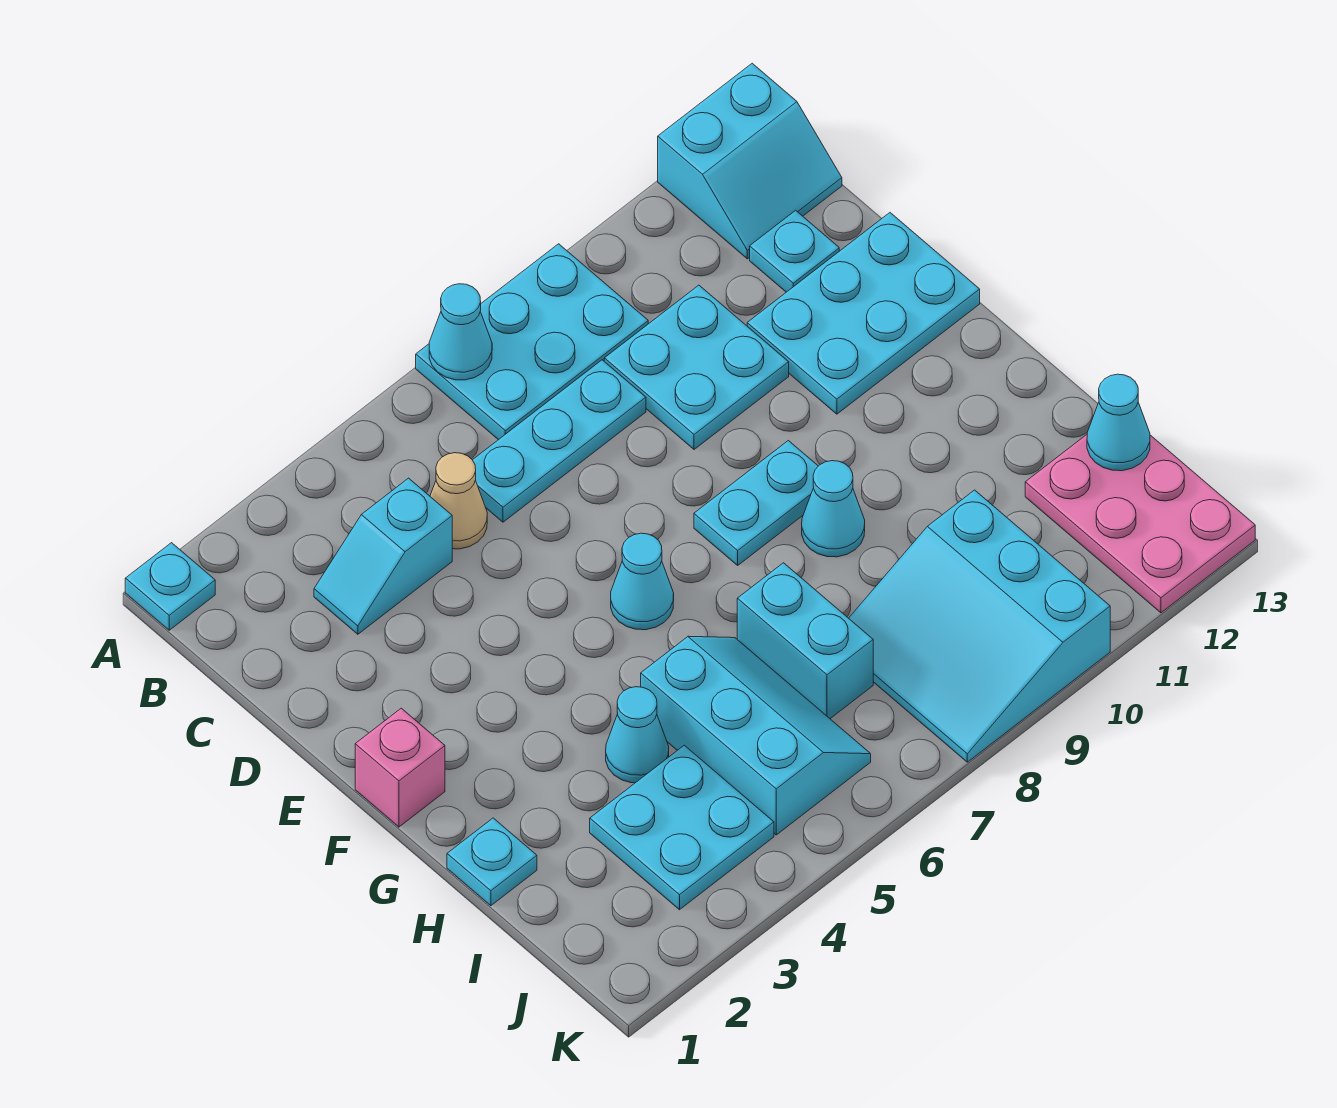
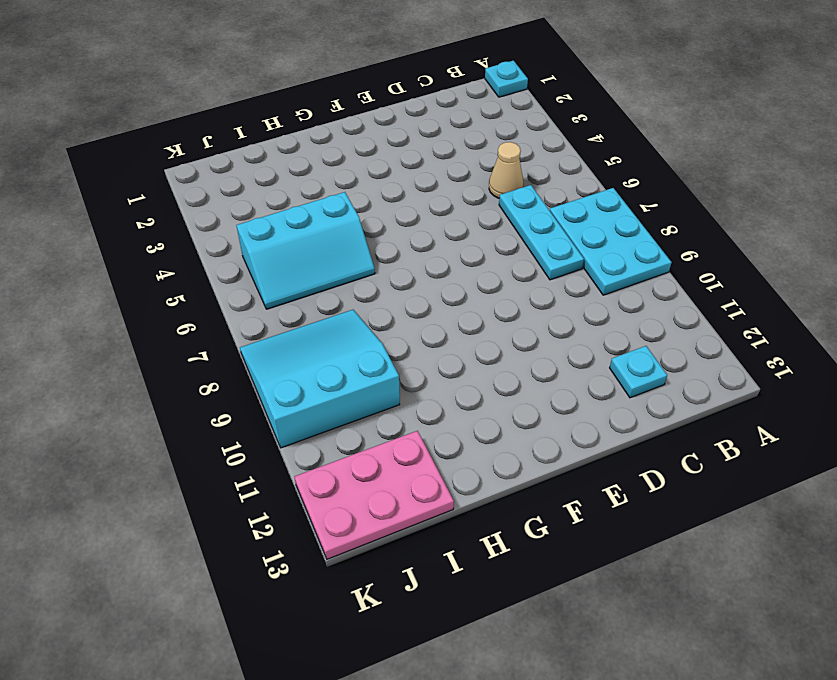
none -> cyan slope A12:B13 level 1 top A
none -> cyan slope C3:C4 level 1 top 4
none -> cyan plate C9:D10 level 1

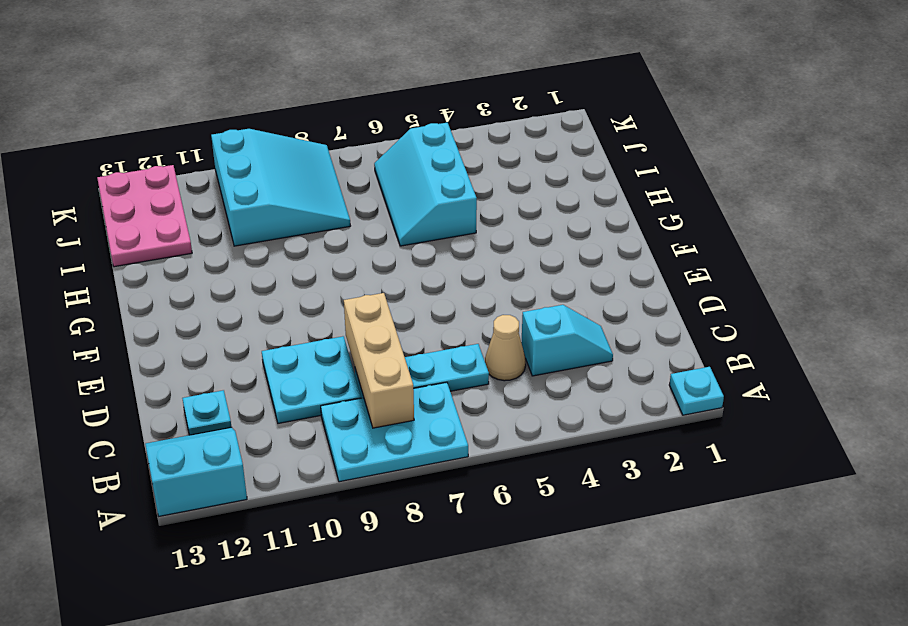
tan brick B8:D8 level 2 -> none
none -> cyan plate D11:E13 level 1
none -> pink brick F1 level 1
none -> cyan cone F6 level 1

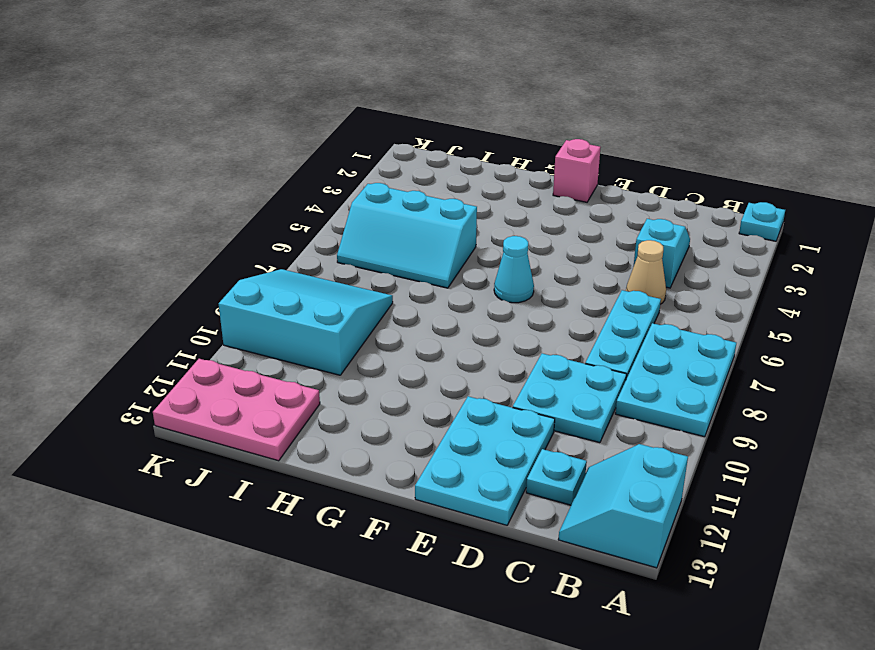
none -> cyan plate F8:F9 level 1
none -> cyan cone G9 level 1
none -> cyan plate H1 level 1

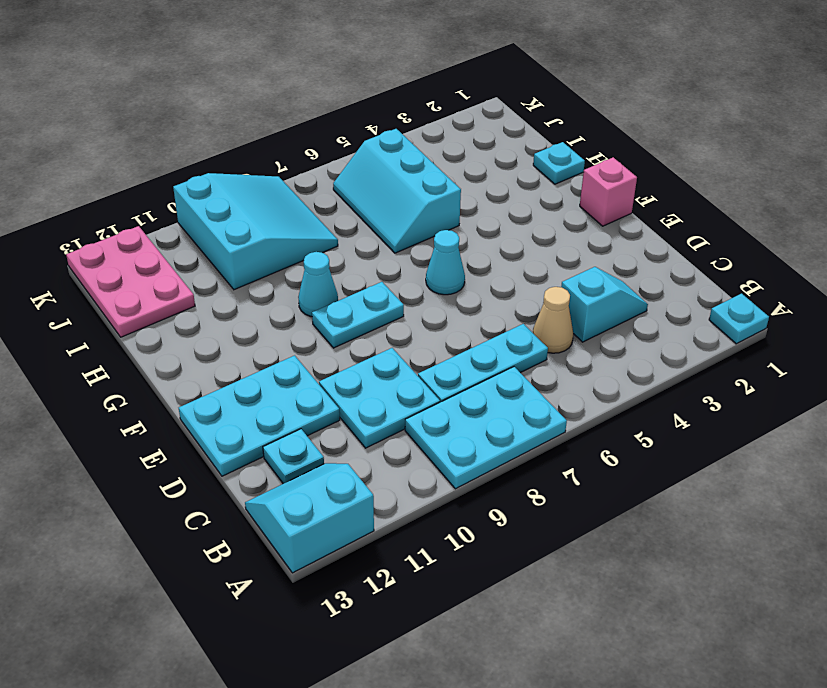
none -> cyan cone H4 level 1
none -> cyan brick H7:I7 level 1
none -> cyan plate I3:J4 level 1

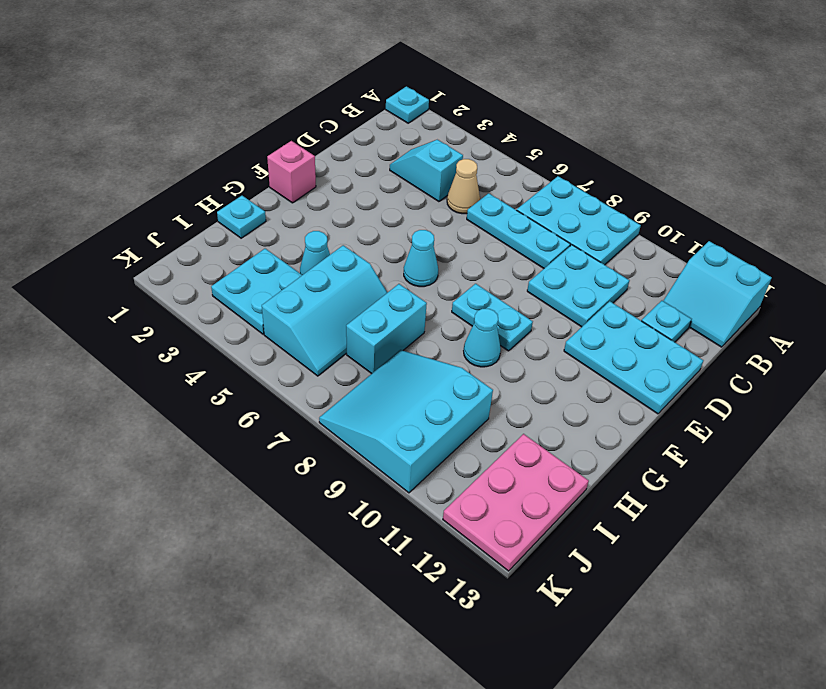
none -> cyan cone A7 level 2
none -> cyan cone I13 level 2

